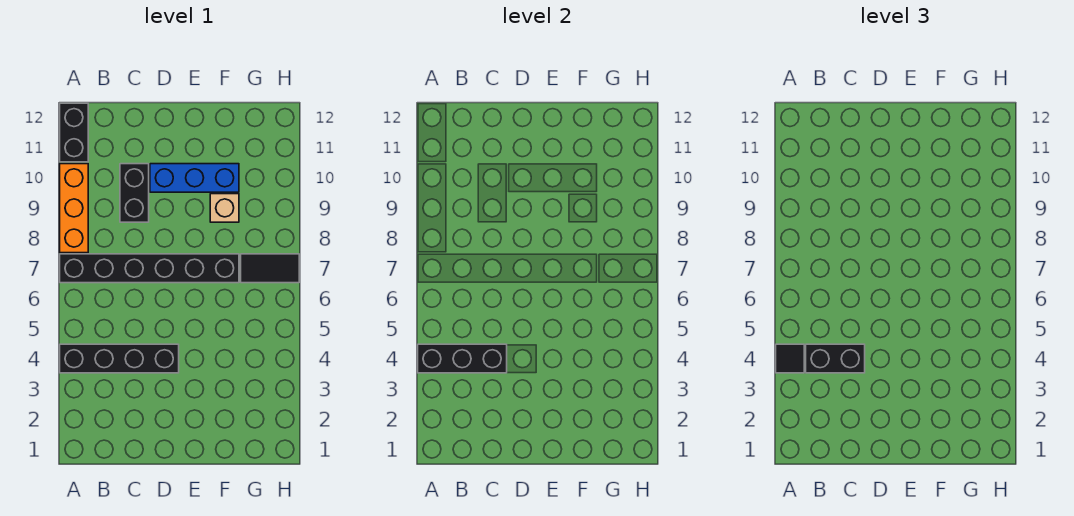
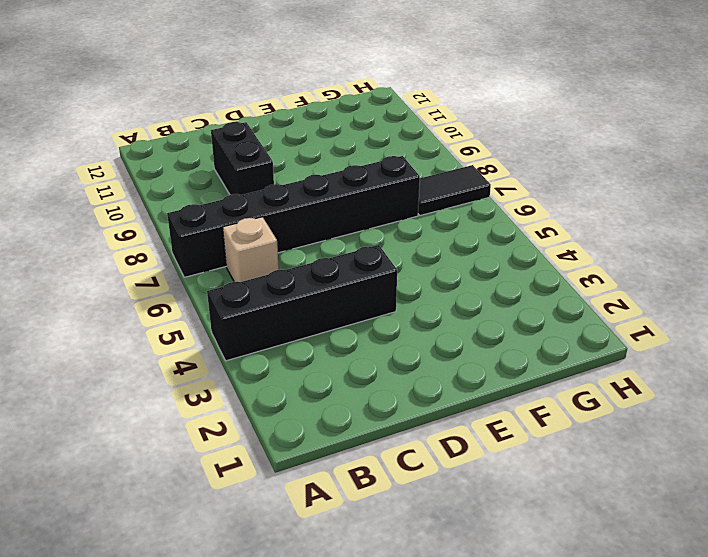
tan brick B6 level 1 -> tan brick F9 level 1
none -> orange brick A8:A10 level 1
none -> black brick A11:A12 level 1

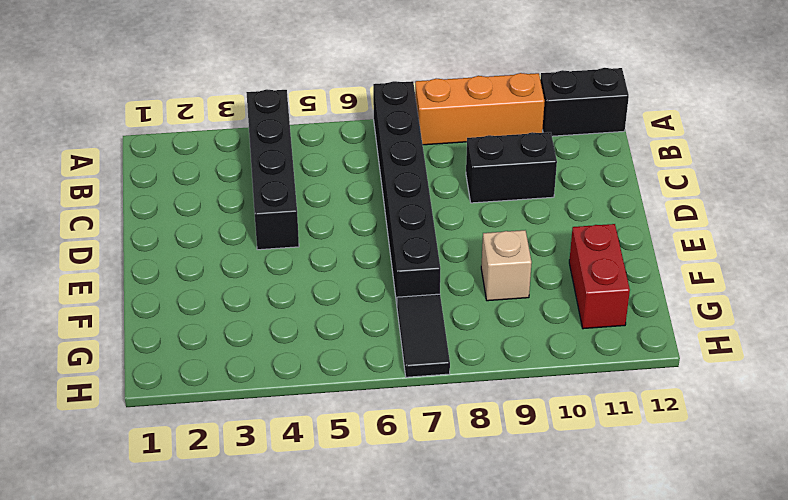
red brick F11:G11 level 1 -> none
none -> blue brick D10:F10 level 1
none -> black brick A4:C4 level 2

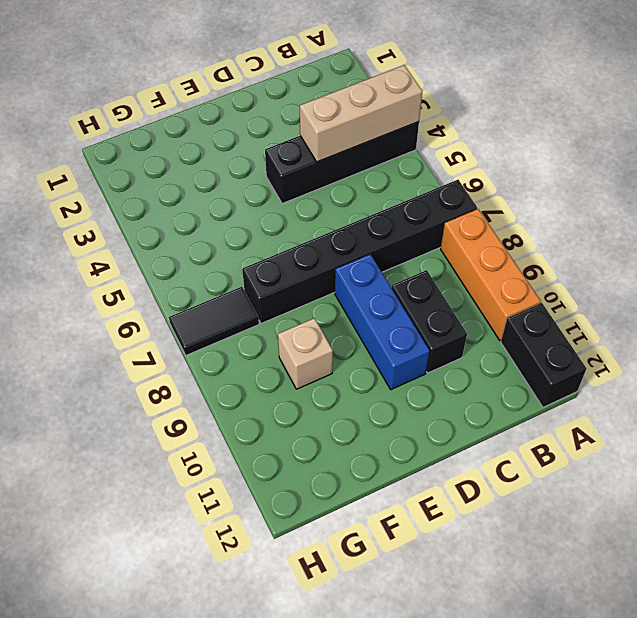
tan brick A4:C4 level 2 -> black brick A4:C4 level 2
blue brick D8:D10 level 1 -> blue brick D10:F10 level 1
none -> black tile A4 level 3
none -> black brick B4:C4 level 3

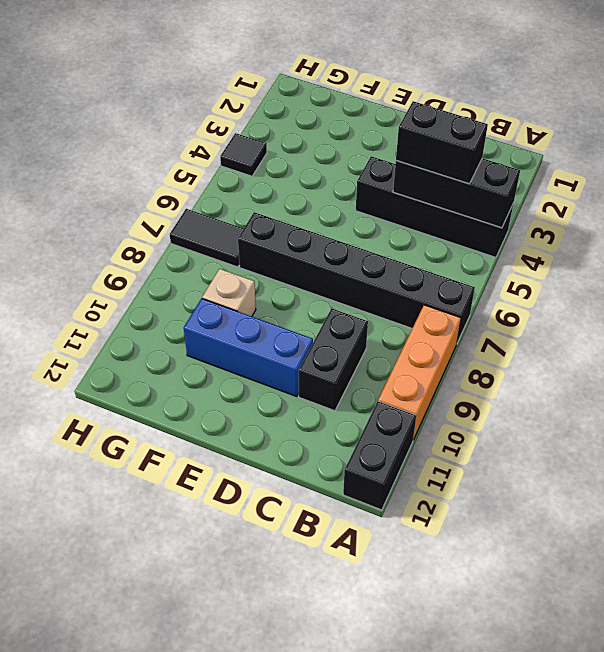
black tile H4 level 1 -> black tile A4 level 3

